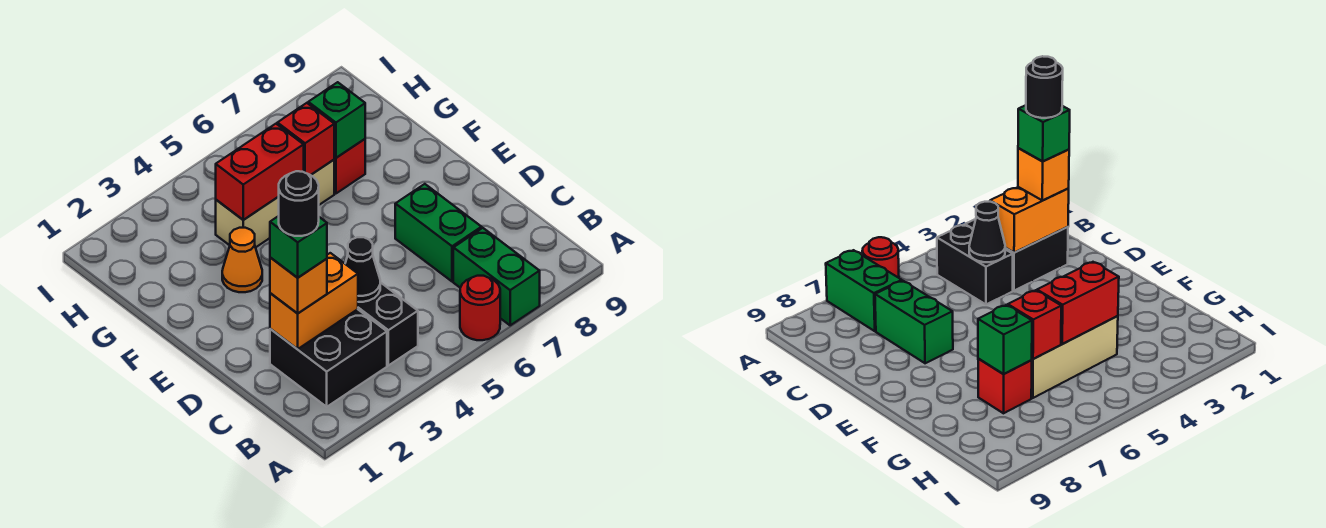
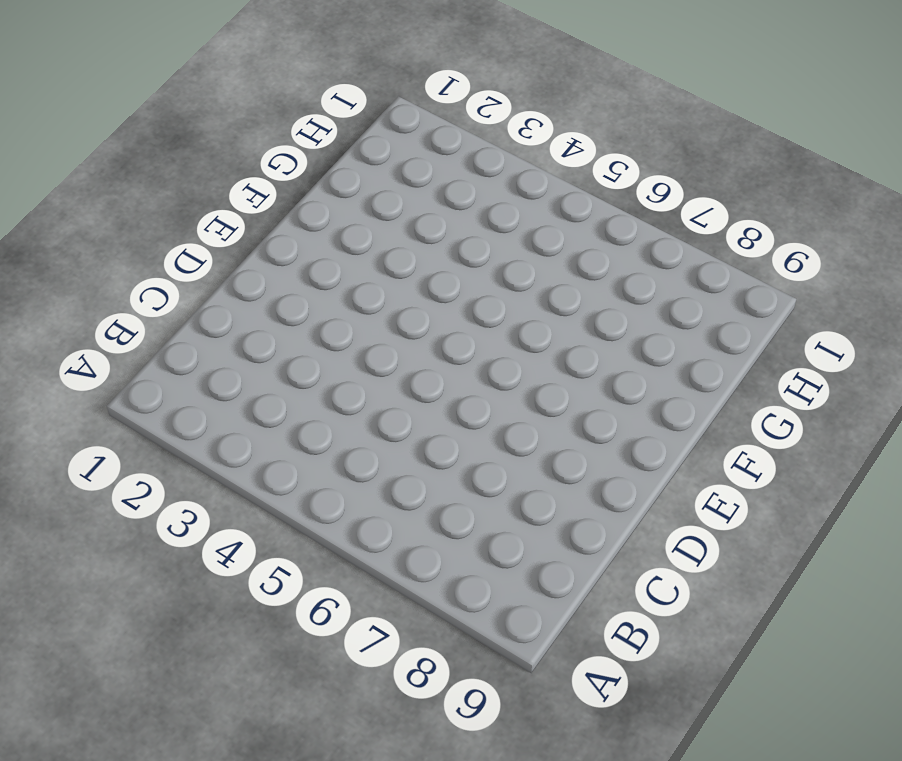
none -> red round brick A6 level 1
none -> green brick A7:B7 level 1
none -> black brick B2:C3 level 1

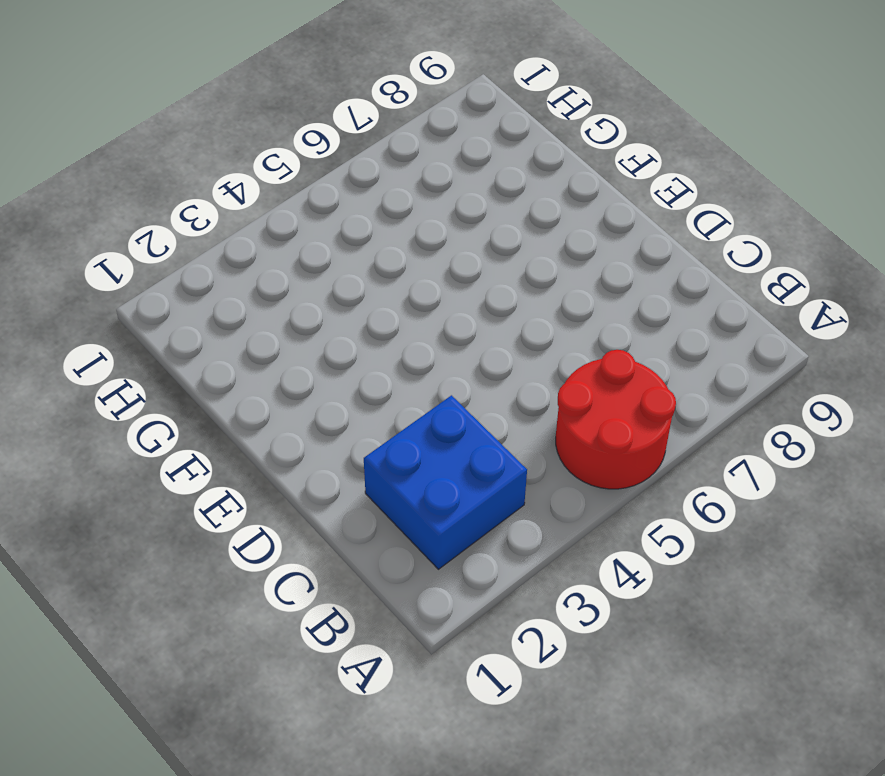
red round brick A5:B6 level 1 -> red round brick A6 level 1
blue brick B2:C3 level 1 -> black brick B2:C3 level 1
none -> green brick A7:B7 level 1
none -> black brick B4:C4 level 1
none -> green brick C7:D7 level 1

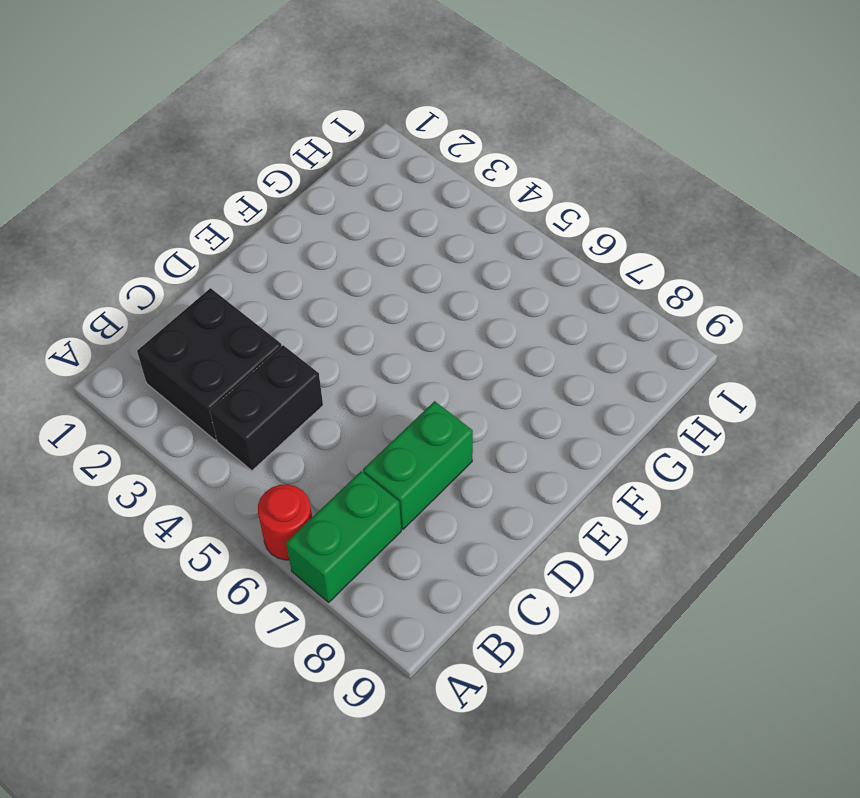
none -> orange cone F3 level 1
none -> tan brick G4:G6 level 1
none -> red brick G7 level 1

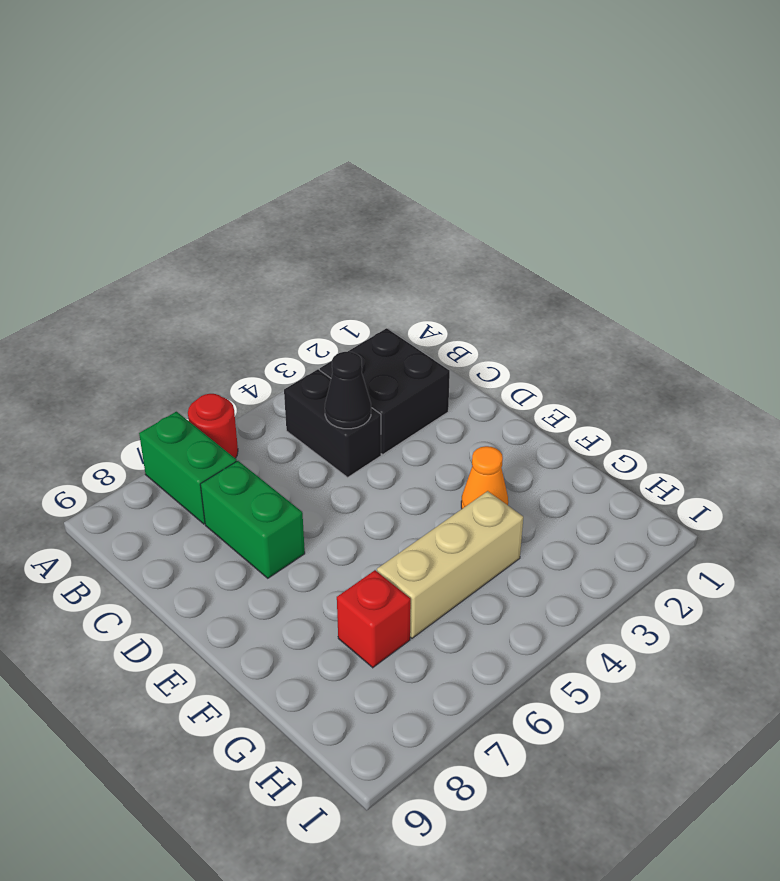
none -> orange brick C2:C3 level 2
none -> red brick G4:G5 level 2
none -> red brick G6 level 2

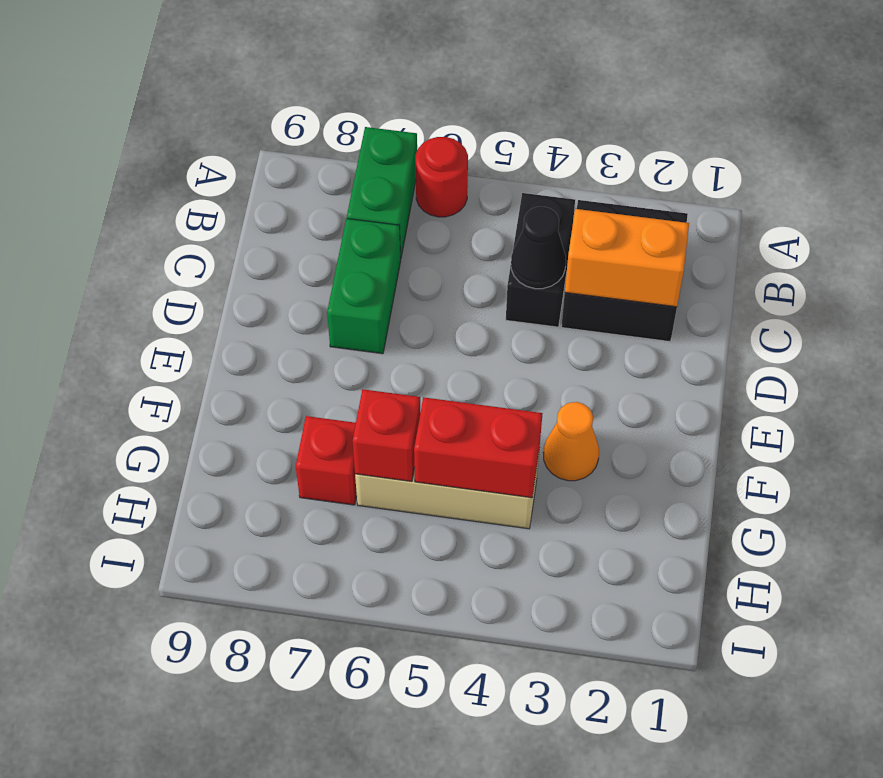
none -> green brick G7 level 2
none -> orange brick C2 level 3
none -> green brick C2 level 4

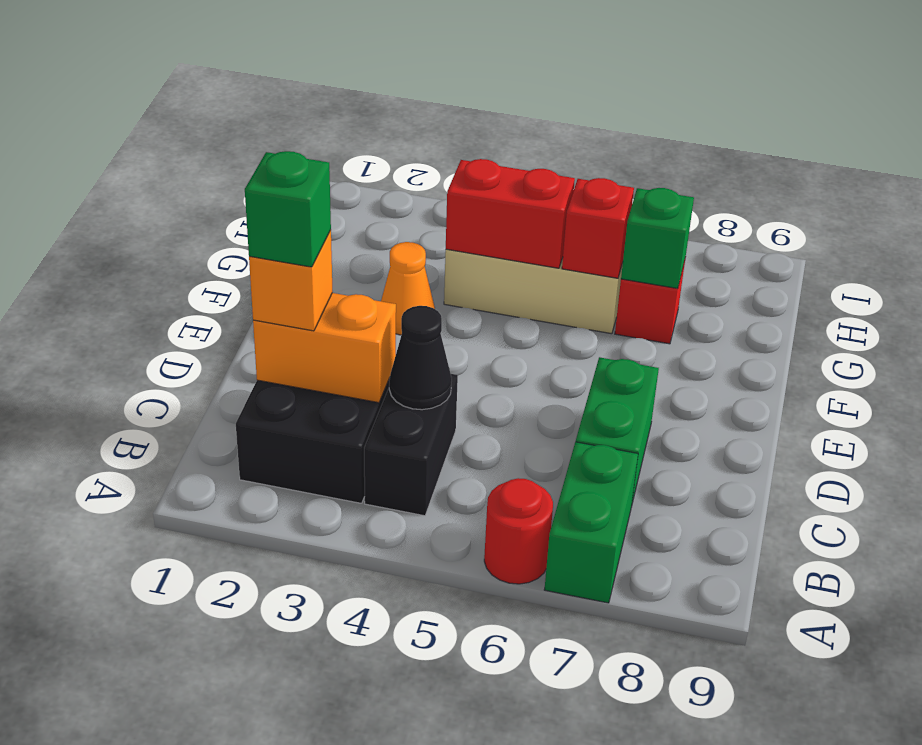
none -> black round brick C2 level 5

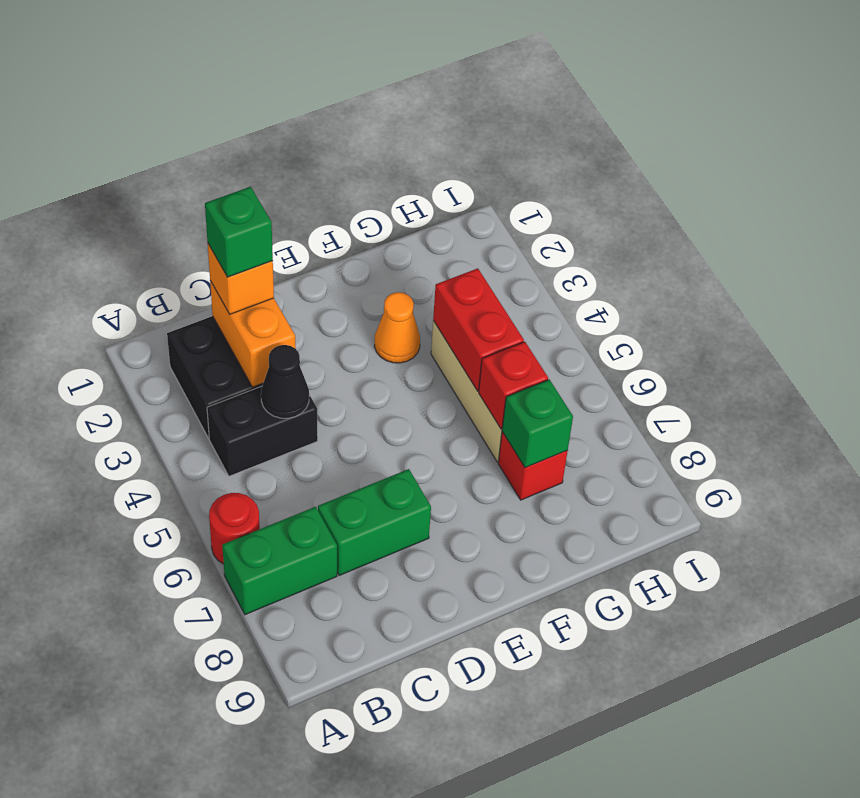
none -> black round brick C2 level 5

